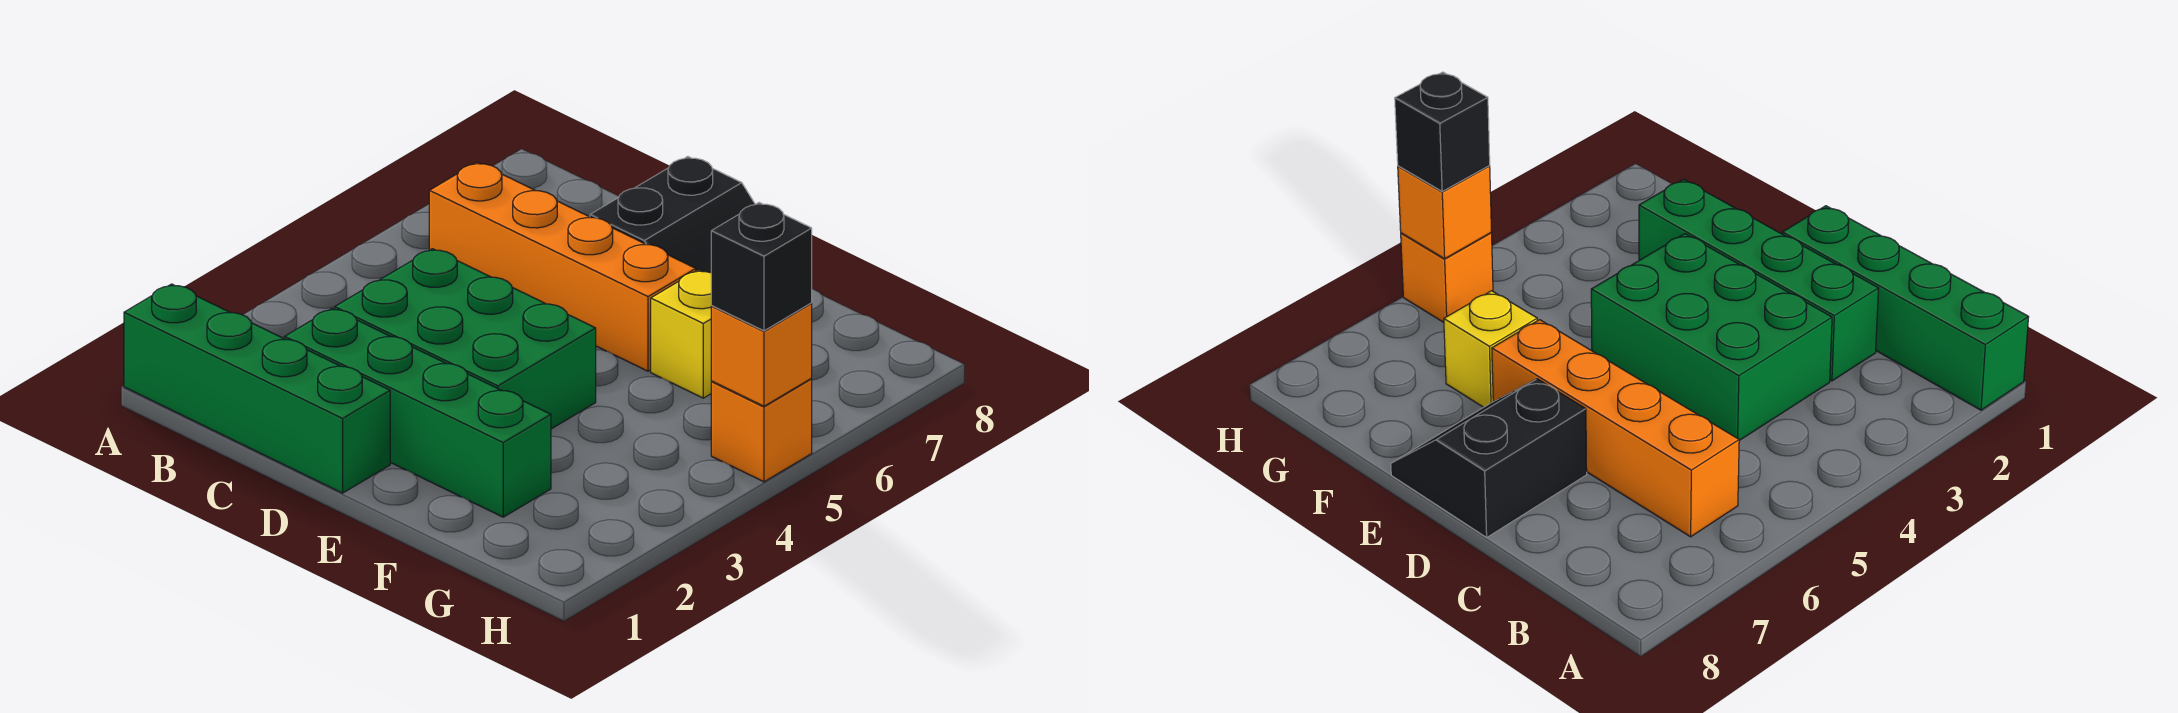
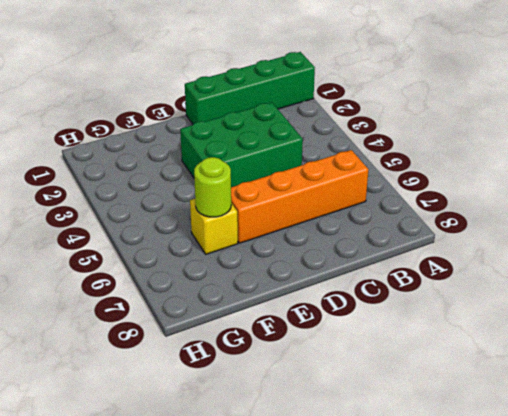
lime round brick F6 level 2 -> none
none -> green brick C2:F2 level 1
none -> black slope D7:E8 level 1 top D

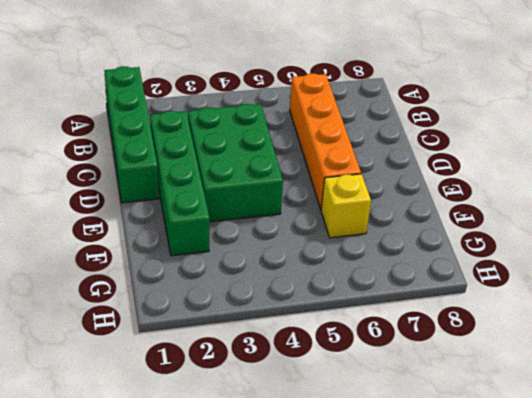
none -> black slope D7:E8 level 1 top D
none -> orange brick H5 level 1

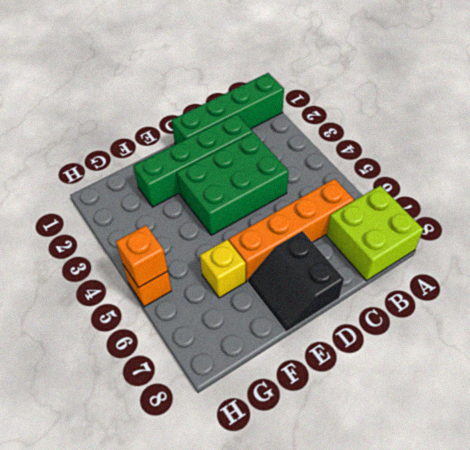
lime brick A7:B8 level 1 -> none
none -> black brick H5 level 3

